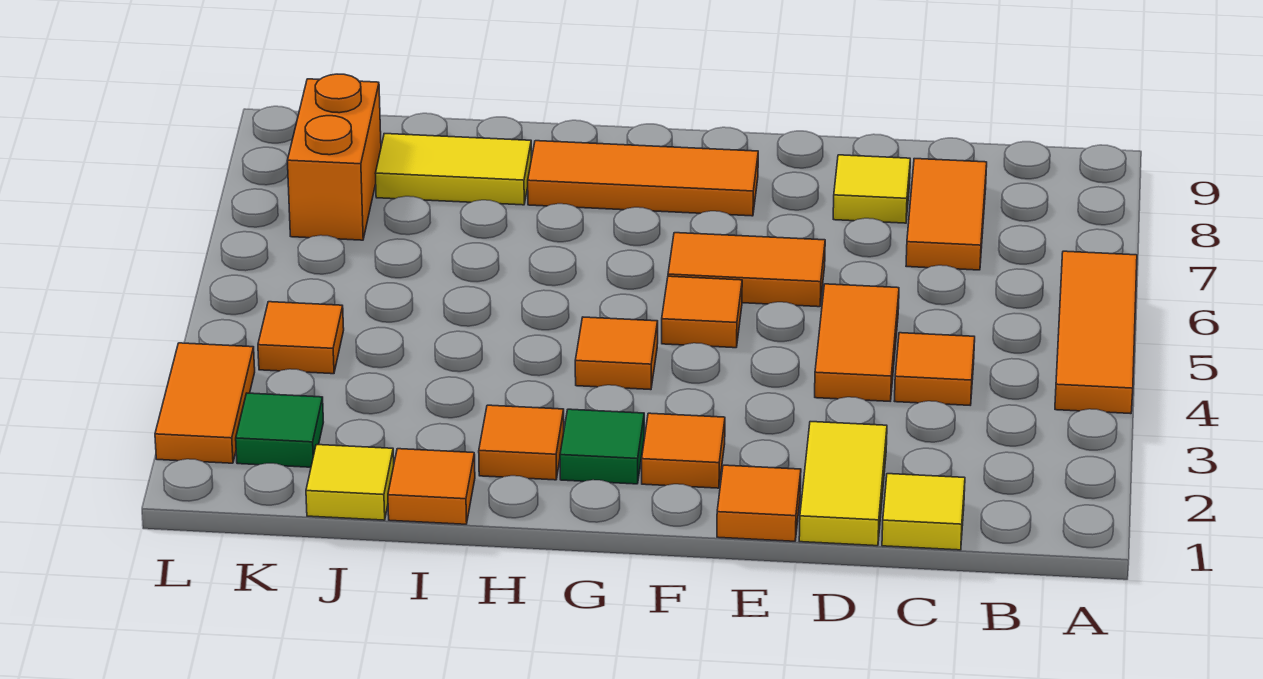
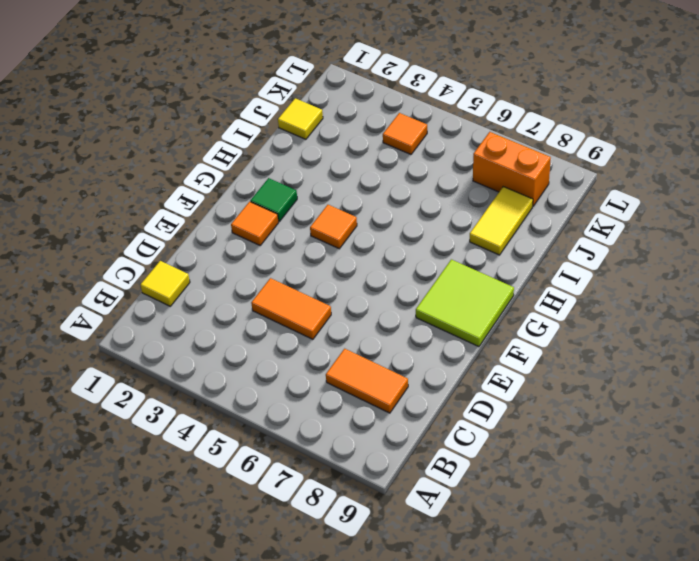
lime tile F8:G9 level 1 -> orange tile F8:H8 level 1
none -> orange tile A4:A6 level 1
none -> orange tile C4 level 1
none -> yellow tile D1:D2 level 1

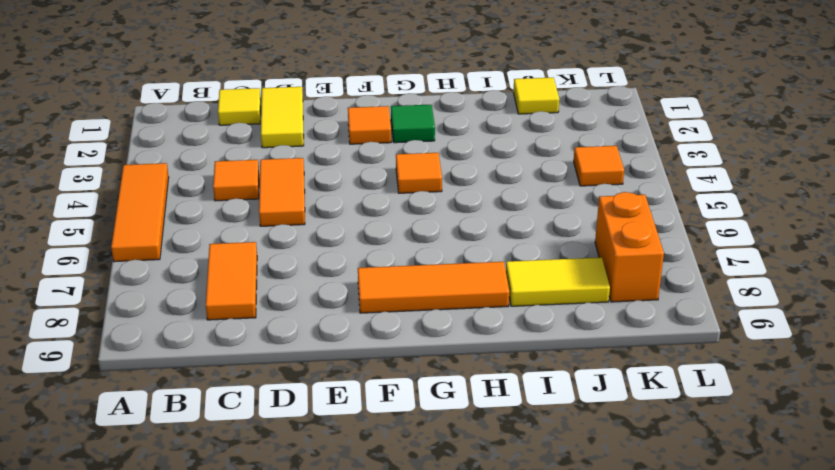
none -> yellow tile D8 level 1
none -> orange tile E1 level 1
none -> orange tile E6:F6 level 1

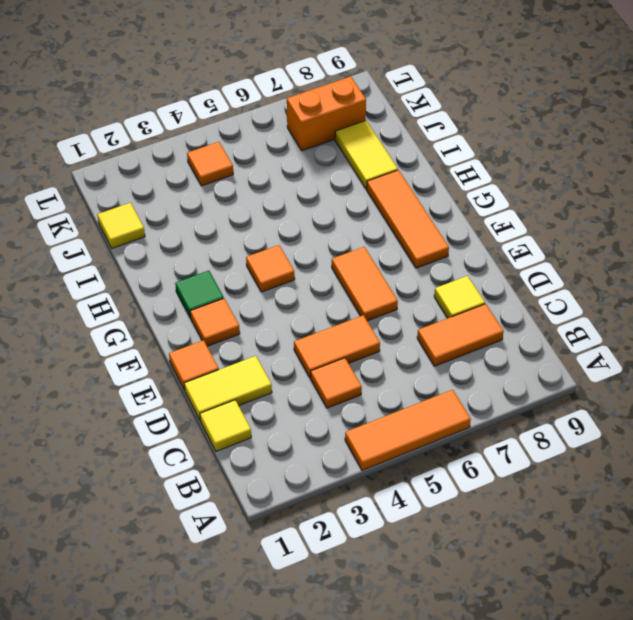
none -> orange tile F5 level 1
none -> orange tile H2 level 1
none -> orange tile I1 level 1

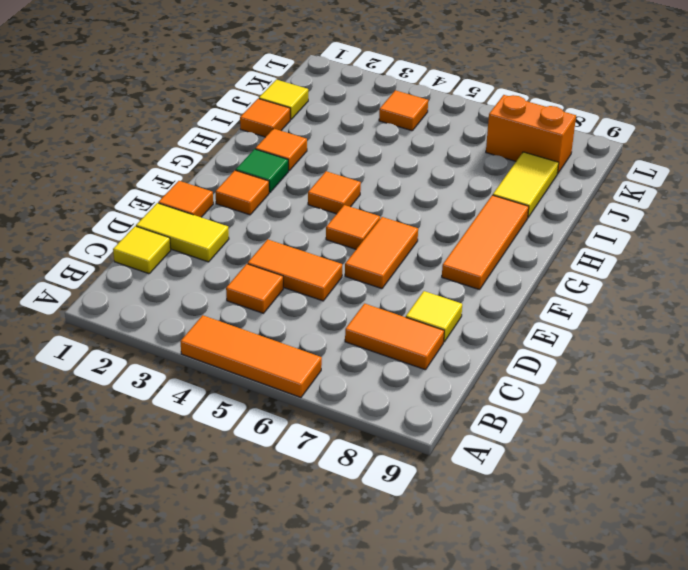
none -> green tile K2 level 1
none -> orange tile L2:L3 level 1

